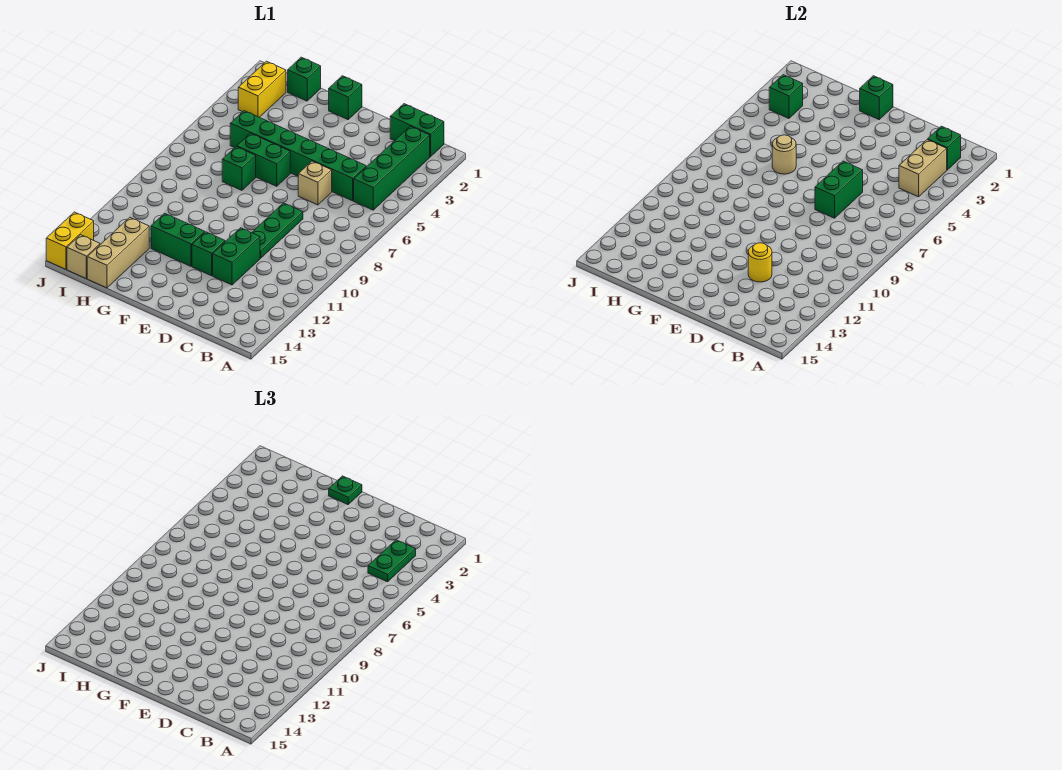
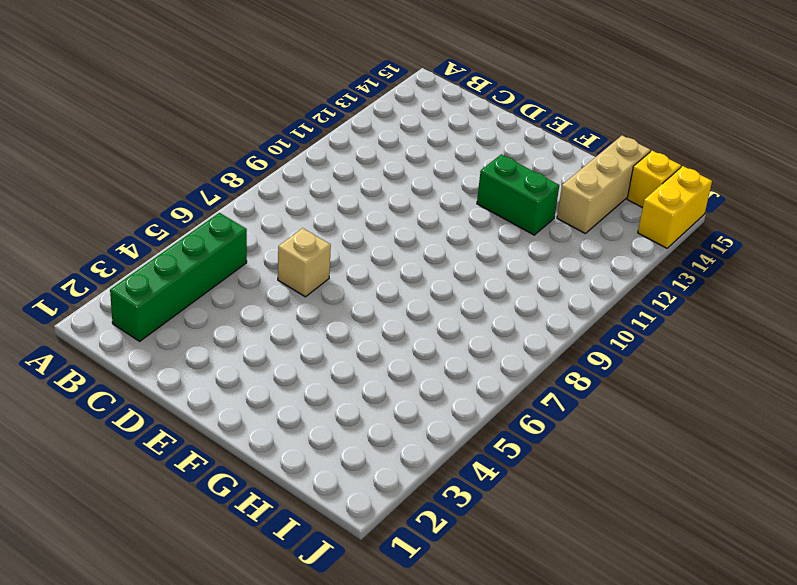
yellow brick I15 level 1 -> tan brick I15 level 1
none -> green brick B1:C1 level 1
none -> green brick C5:H5 level 1
none -> green plate D8:D10 level 1

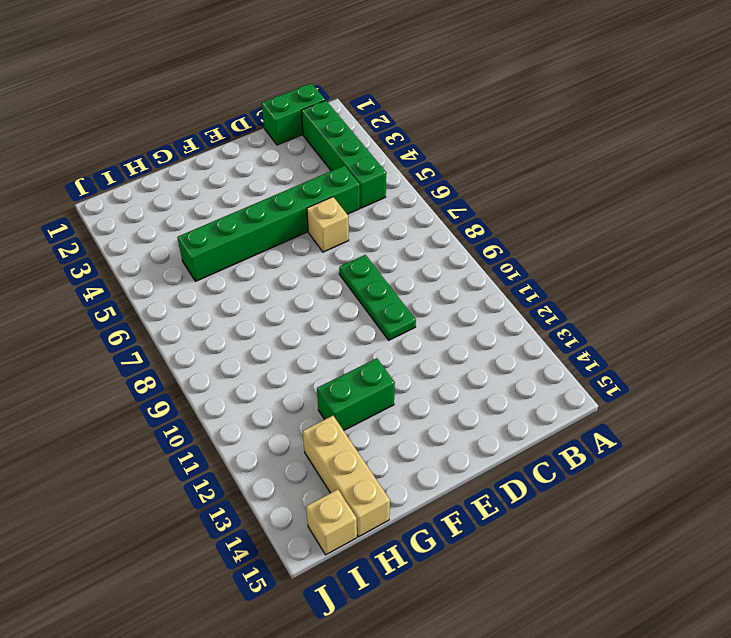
none -> green brick D11:D12 level 1
none -> green brick E12 level 1
none -> green brick F1 level 1

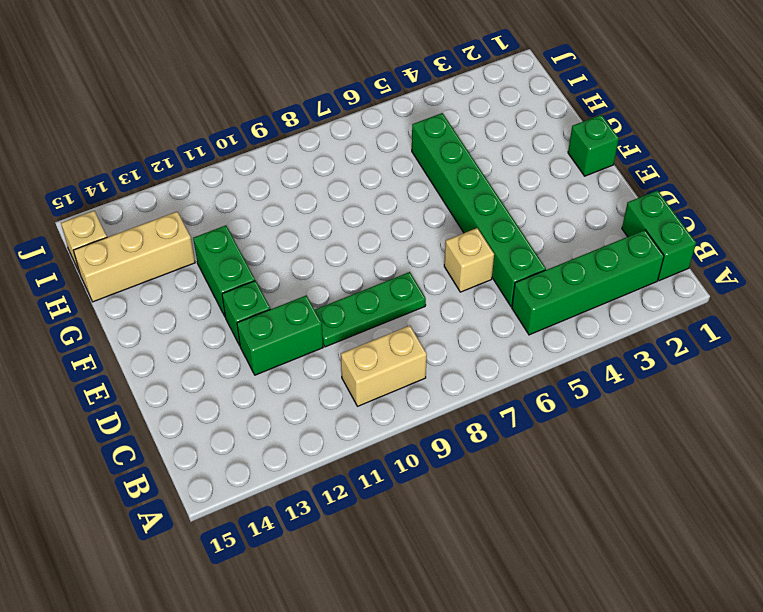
tan brick B9:B10 level 1 -> tan brick B3:B4 level 2
none -> green brick F6:G6 level 1
none -> green brick G7 level 1
none -> green brick H1 level 1

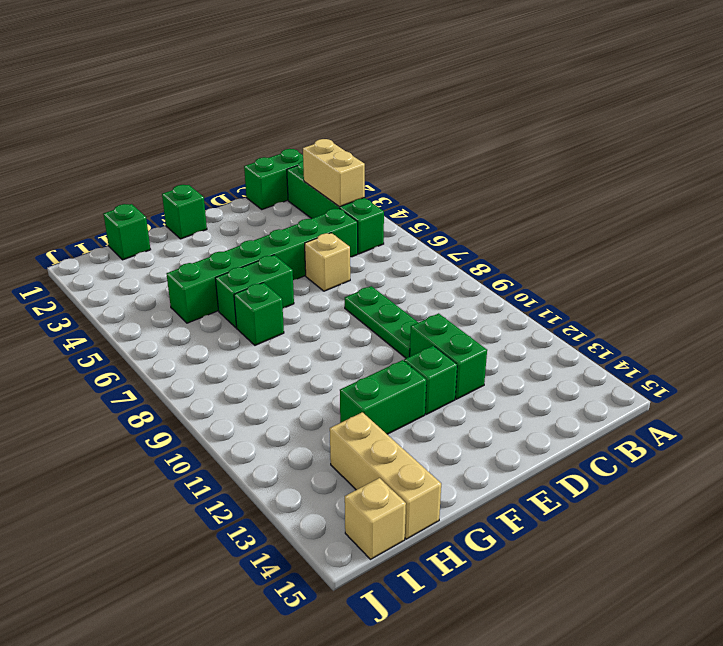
none -> yellow brick I2:I3 level 1
none -> yellow brick J14:J15 level 1
none -> green brick B2 level 2

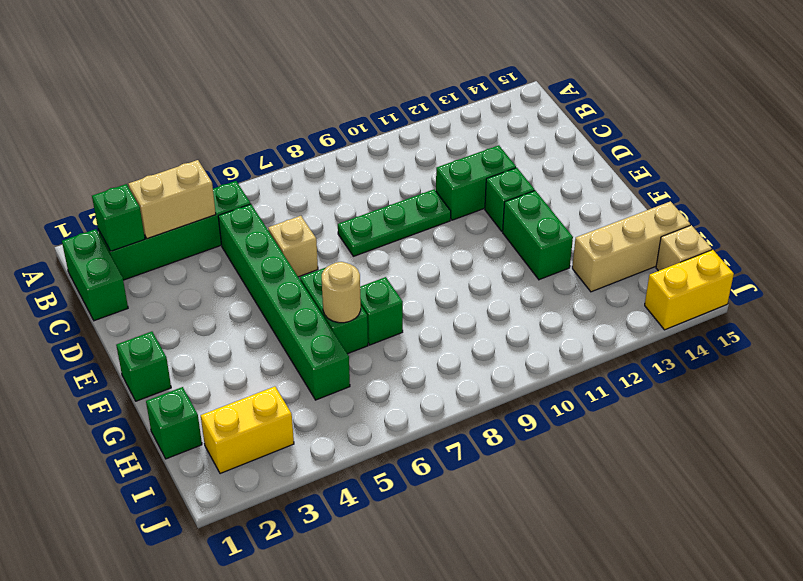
none -> green brick D6:D7 level 2
none -> yellow round brick D12 level 2
none -> green brick F1 level 2

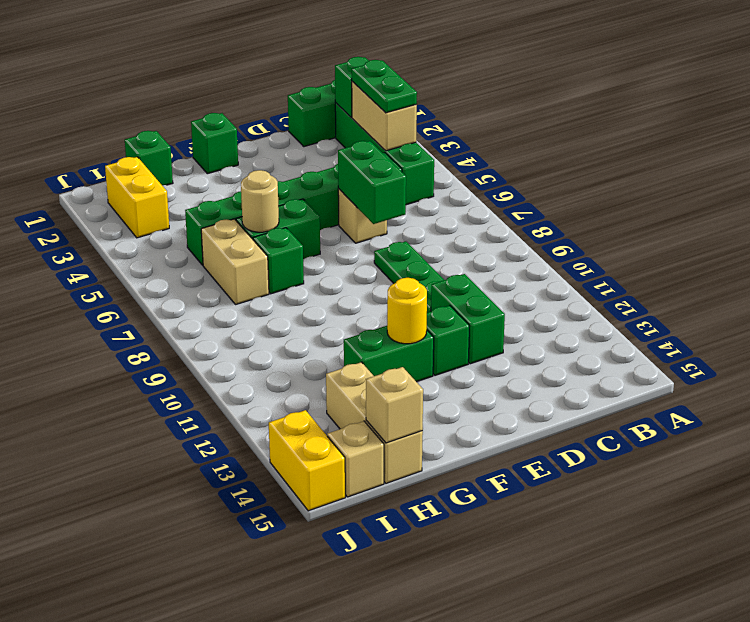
yellow round brick F12 level 2 -> yellow round brick D12 level 2
tan brick H6:H7 level 1 -> none
tan brick H15 level 2 -> none
none -> green brick F1 level 2
none -> green brick I3 level 2
none -> green plate F1 level 3

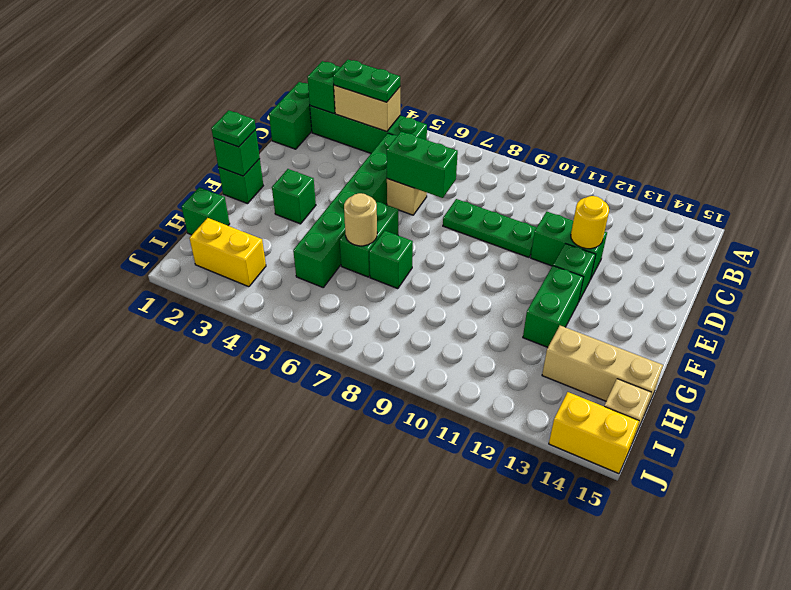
green brick F3 level 1 -> green brick I3 level 2

